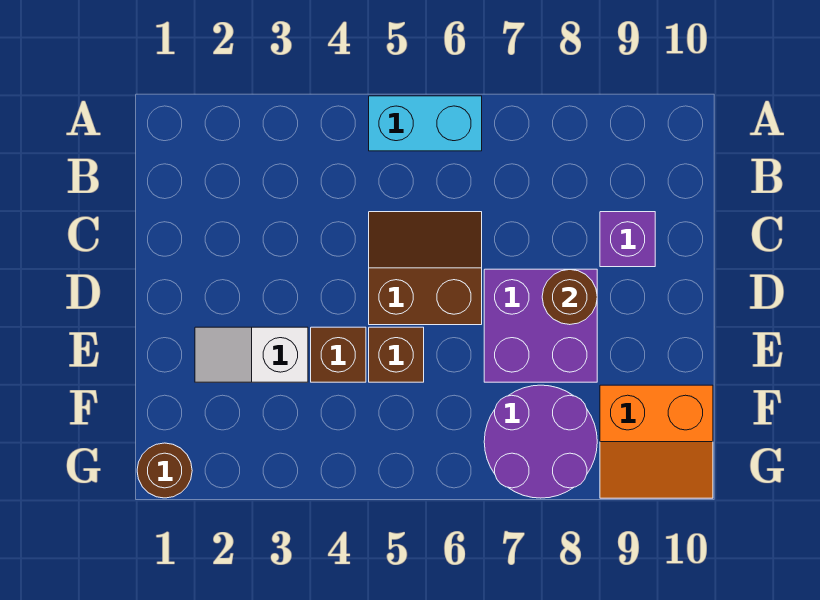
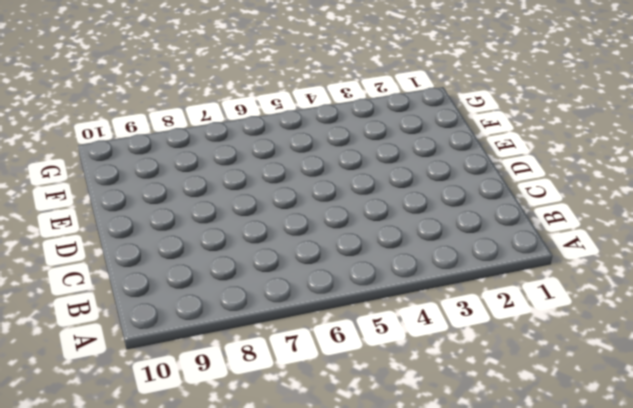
none -> cyan brick A5:A6 level 1
none -> brown slope C5:D6 level 1 top D

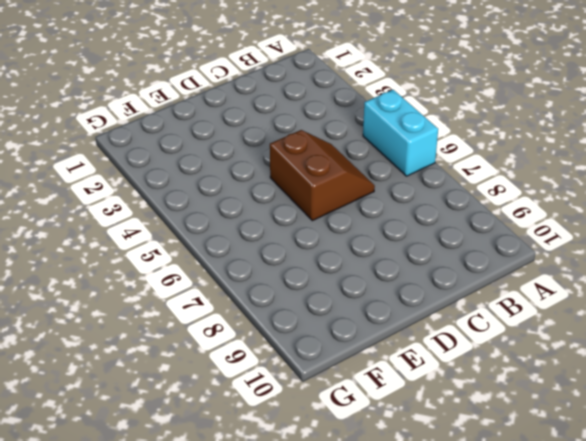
none -> purple brick C9 level 1
none -> purple brick D7:E8 level 1

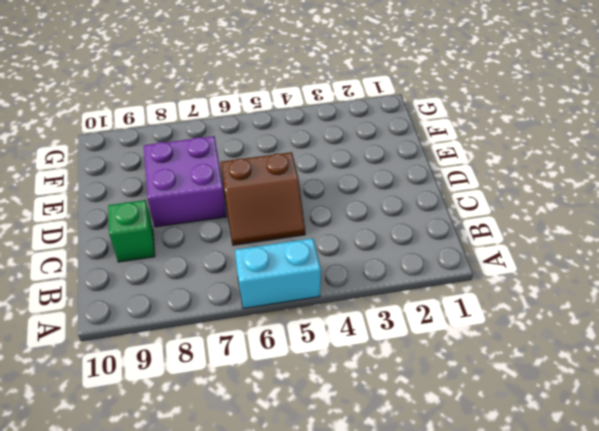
green brick C9 level 1 -> purple brick C9 level 1
none -> white slope E2:E3 level 1 top 3
none -> brown brick E4 level 1

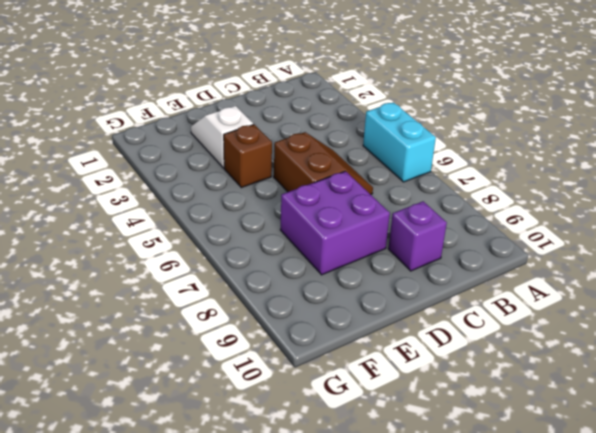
none -> brown brick E5 level 1
none -> purple round brick F7:G8 level 1

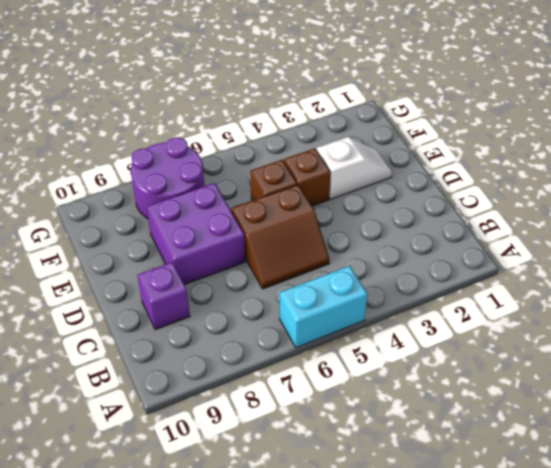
none -> orange slope F9:G10 level 1 top F
none -> brown round brick G1 level 1

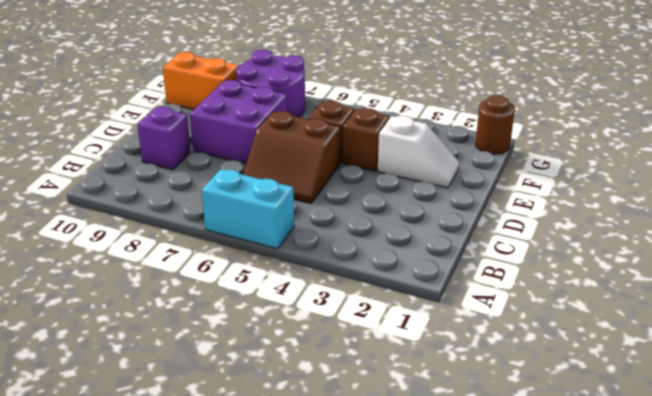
none -> brown round brick D8 level 2

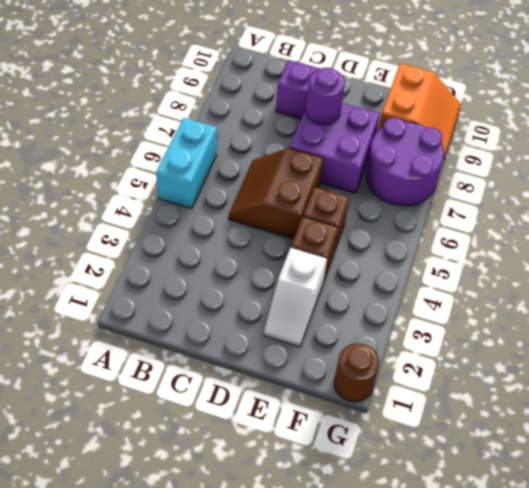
purple round brick D8 level 2 -> brown round brick D8 level 2

